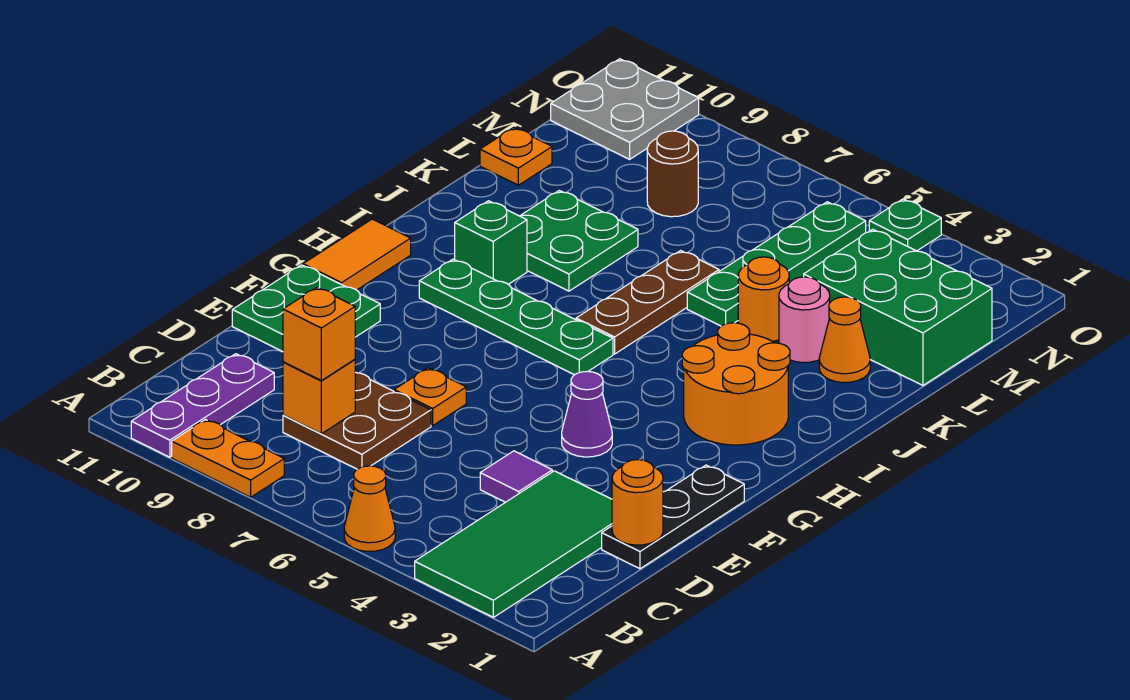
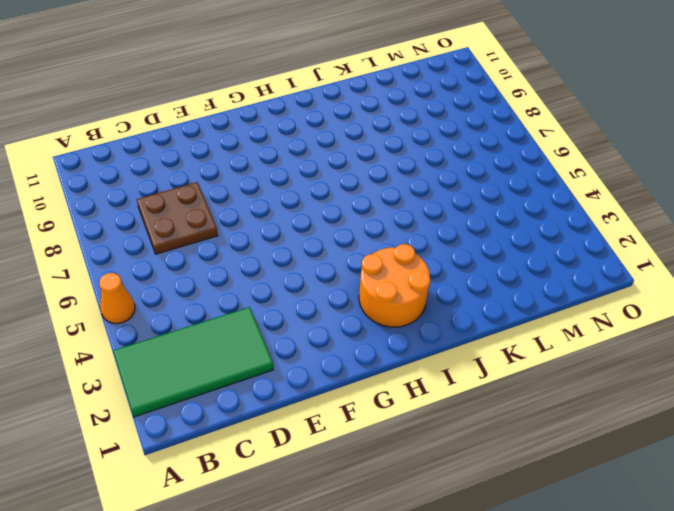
none -> orange plate A8:A9 level 1
none -> purple plate A10:C10 level 1
none -> black plate D1:F1 level 1

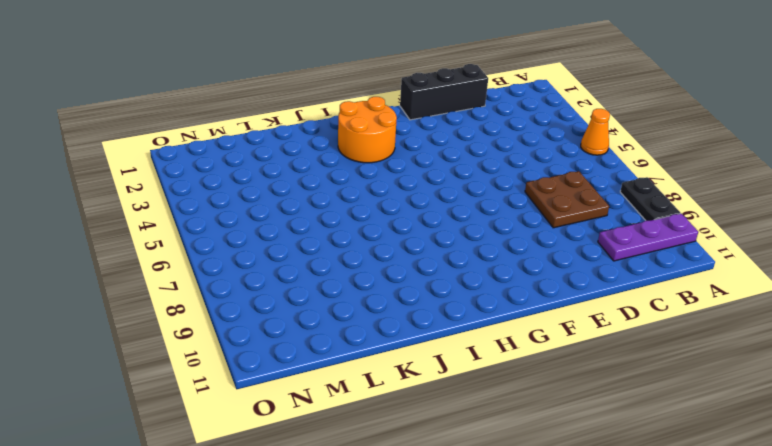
black plate A8:A9 level 1 -> orange plate A8:A9 level 1
black brick D1:F1 level 1 -> black plate D1:F1 level 1
none -> green tile A2:D3 level 1
none -> purple tile D4 level 1
none -> orange plate E7 level 1

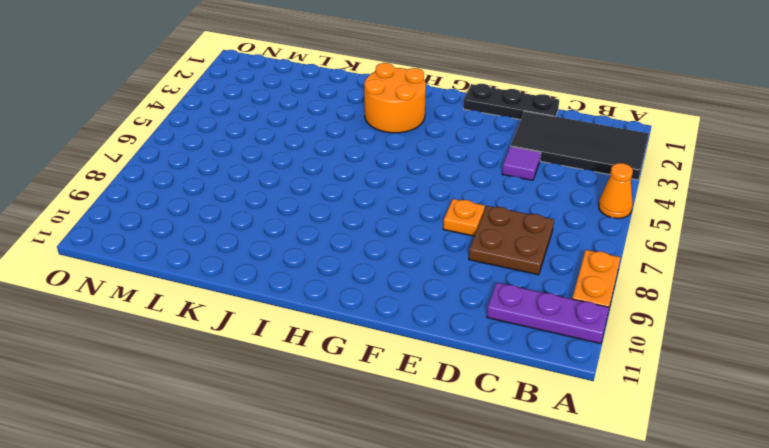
black tile A2:D3 level 1 -> green tile A2:D3 level 1
none -> green plate E10:F11 level 1
none -> purple cone F4 level 1
none -> orange tile G11:H11 level 1

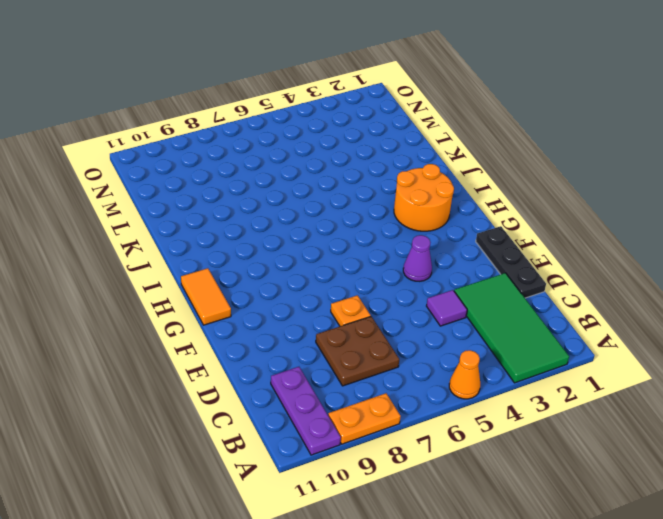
none -> green plate E10:F11 level 1
none -> green plate H6:H9 level 1
none -> brown plate I6:K6 level 1

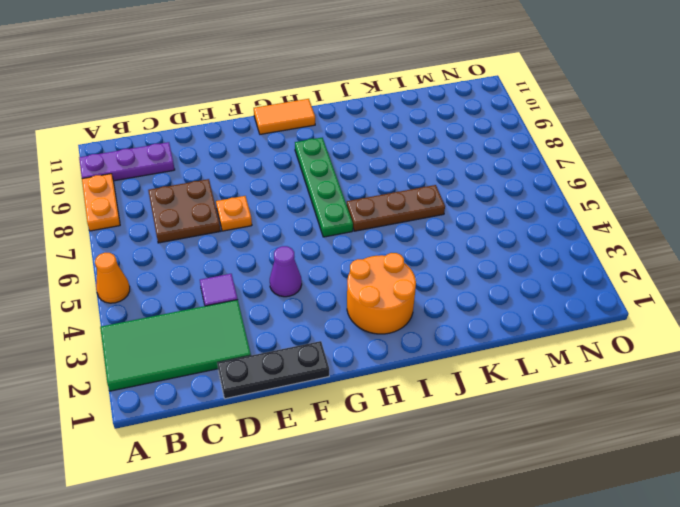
none -> green plate E10:F11 level 1
none -> green brick I9 level 1
none -> green plate J8:K9 level 1

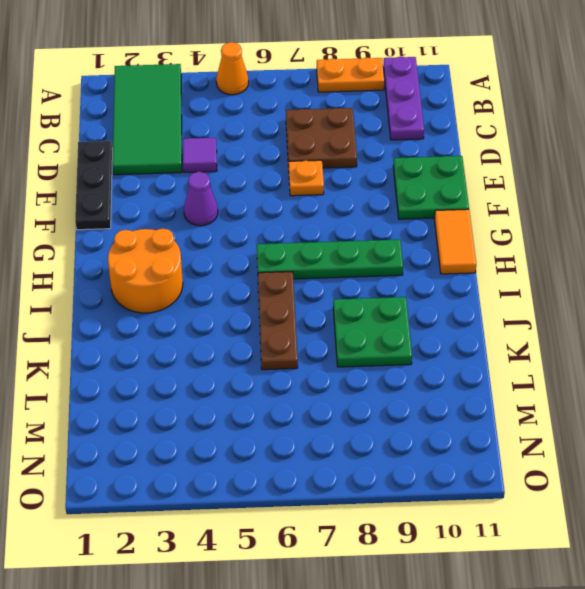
none -> green brick I9 level 1
none -> orange cone K2 level 1
none -> pink round brick K3 level 1

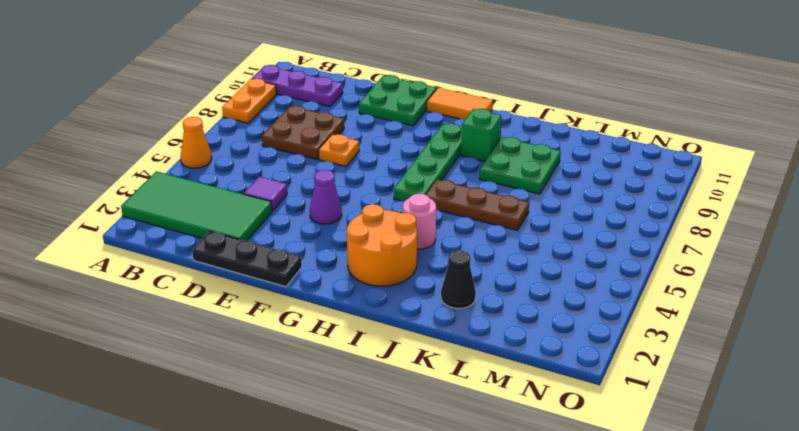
pink round brick I4 level 1 -> pink round brick K3 level 1
black cone K2 level 1 -> orange cone K2 level 1
none -> orange round brick K4 level 1
none -> green plate K5:N5 level 1
none -> green brick L1:M3 level 1

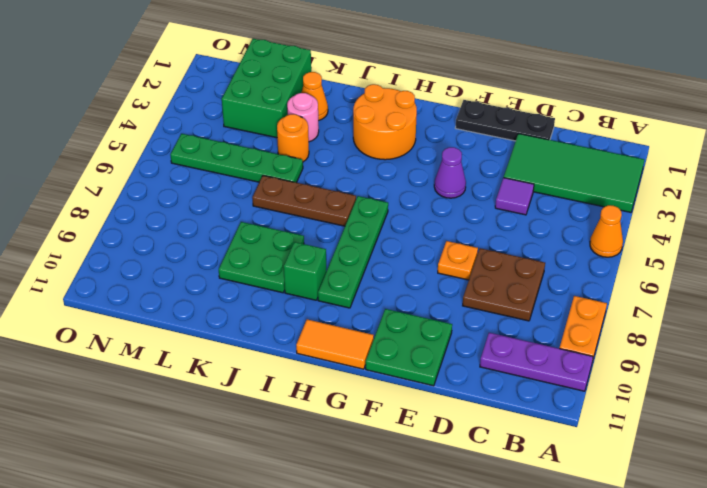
none -> orange plate L11 level 1
none -> brown round brick M8 level 1
none -> grey plate N10:O11 level 1

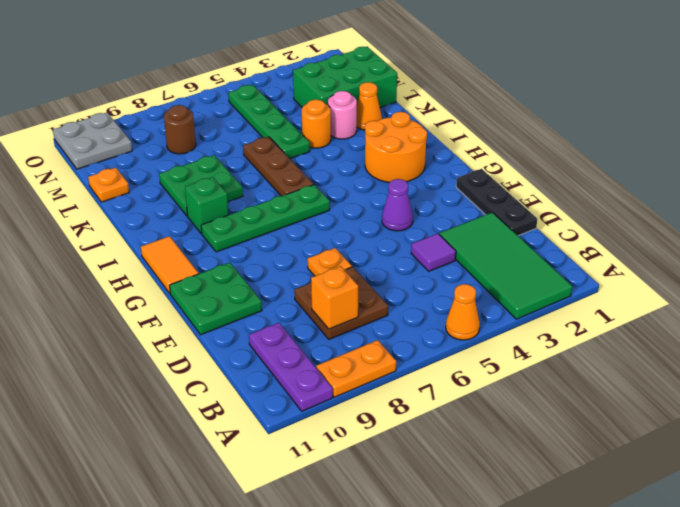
none -> green plate O4 level 1
none -> orange round brick D1 level 2
none -> orange brick C8 level 3

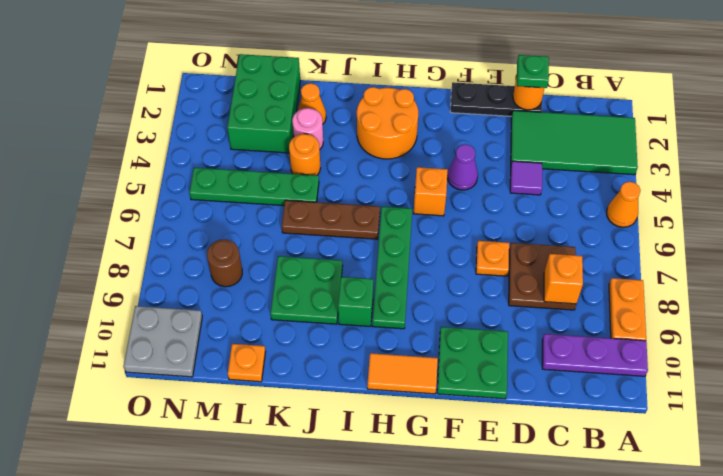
green plate D1 level 3 -> green plate O4 level 1
orange brick G5 level 1 -> orange brick C8 level 3

